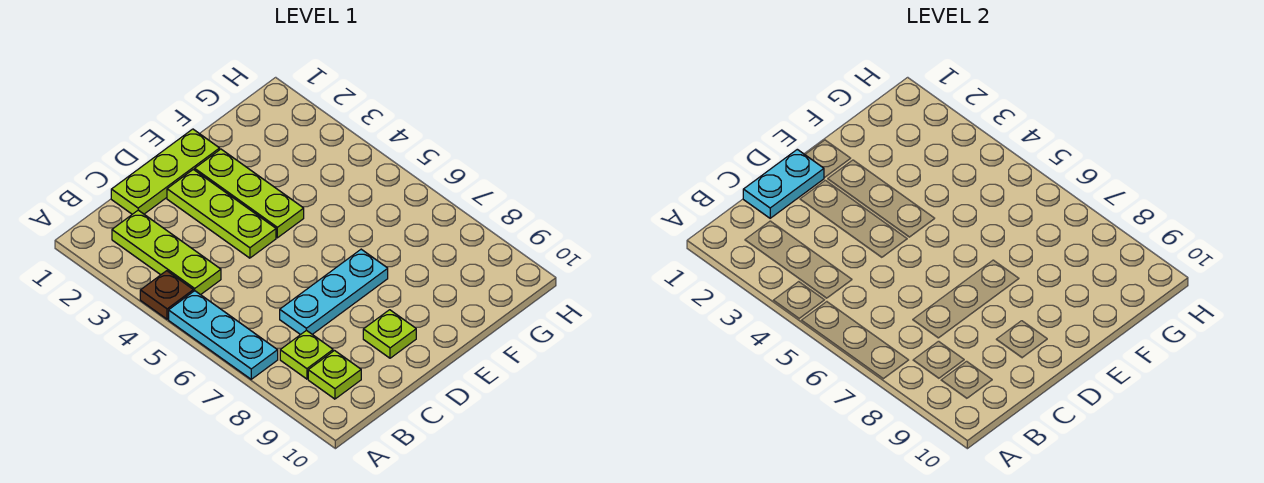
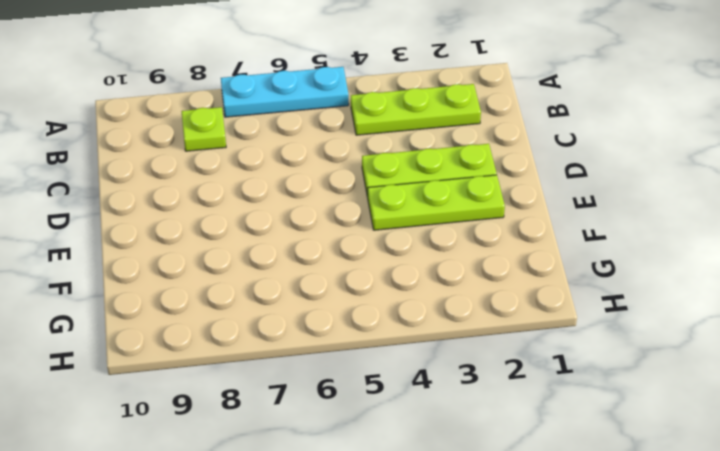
none -> brown plate A4 level 1
none -> lime plate B9 level 1

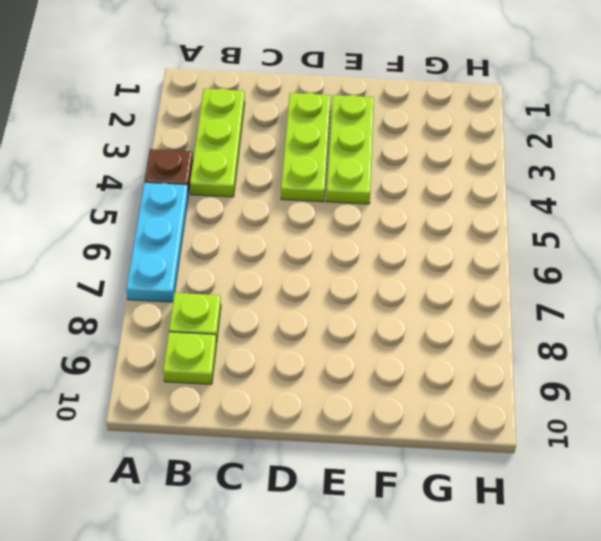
none -> lime plate C1:E1 level 1
none -> cyan plate C7:E7 level 1

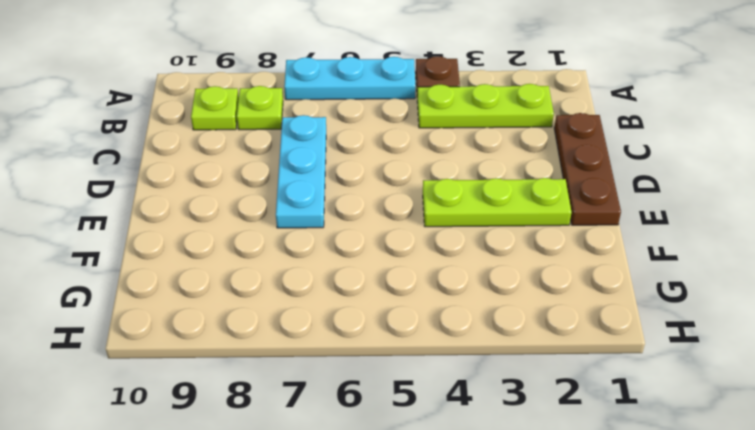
brown plate C1:E1 level 1 -> lime plate C1:E1 level 1
none -> lime plate D2:D4 level 1
none -> lime plate D9 level 1

